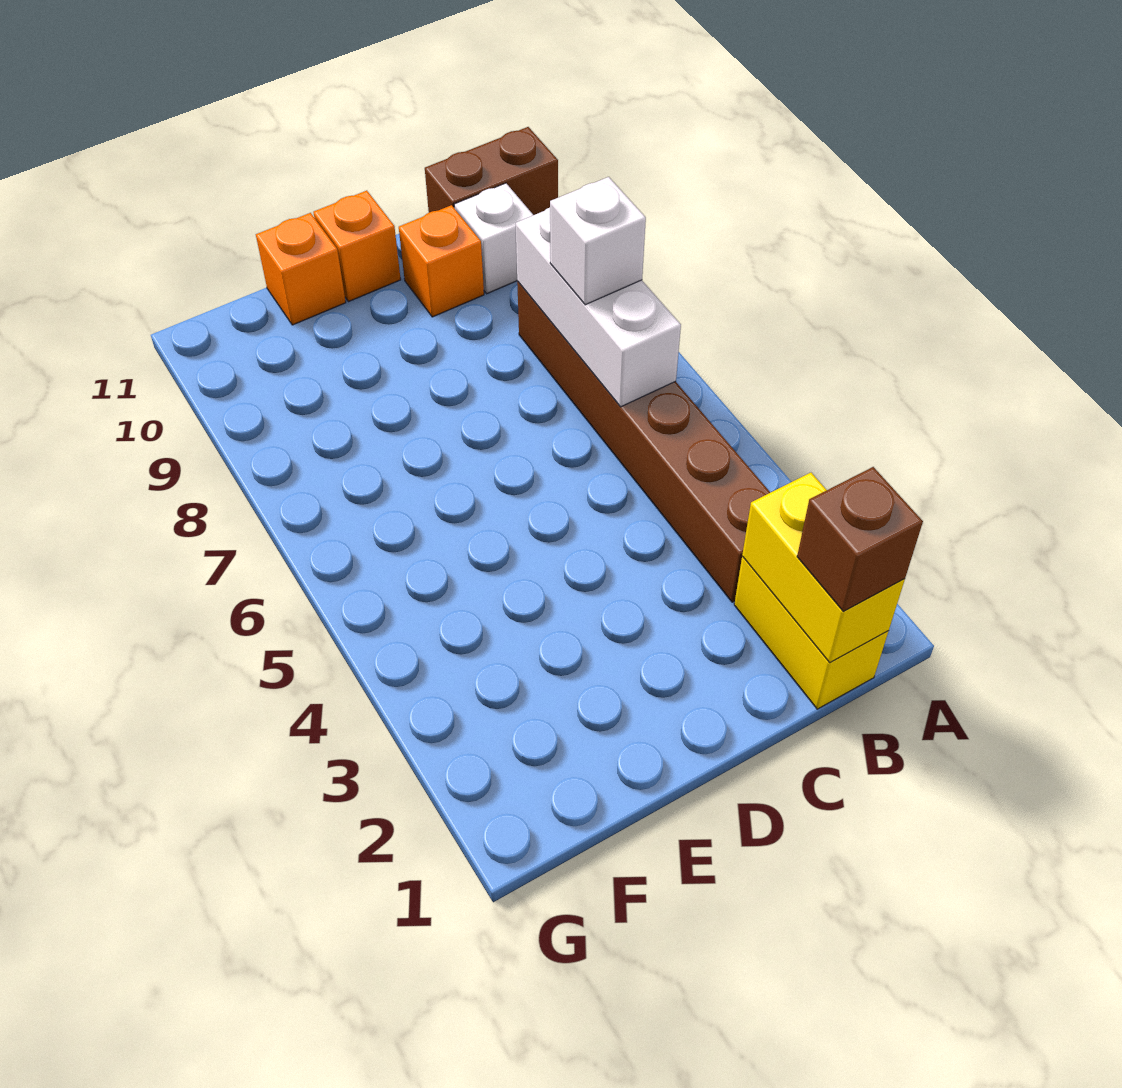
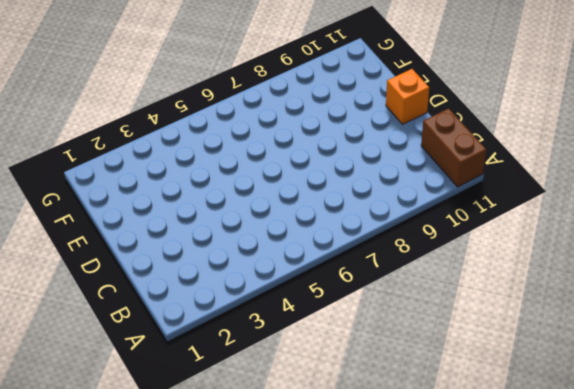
none -> yellow brick B1:B2 level 1
none -> brown brick B3:B8 level 1

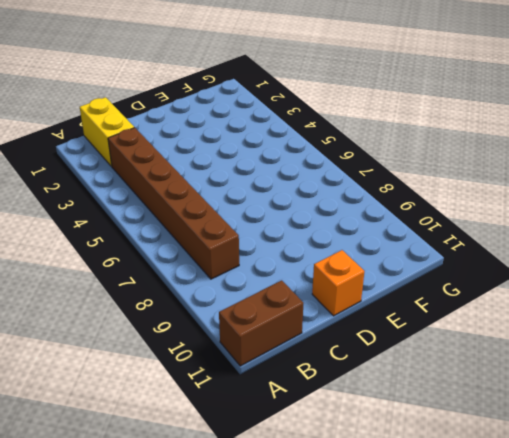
none -> white brick B10 level 1
none -> orange brick C10 level 1

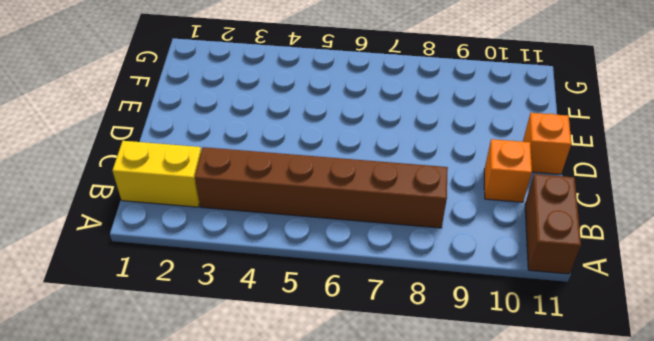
none -> white brick B10 level 1
none -> orange brick E11 level 1

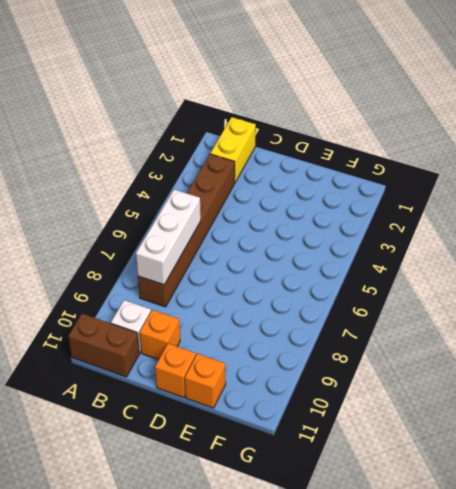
none -> yellow brick B1:B2 level 2
none -> brown brick B1 level 3

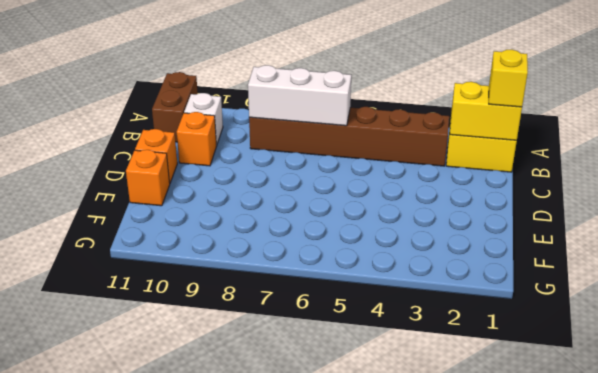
yellow brick B1 level 3 -> brown brick B1 level 3
none -> white brick B7 level 3

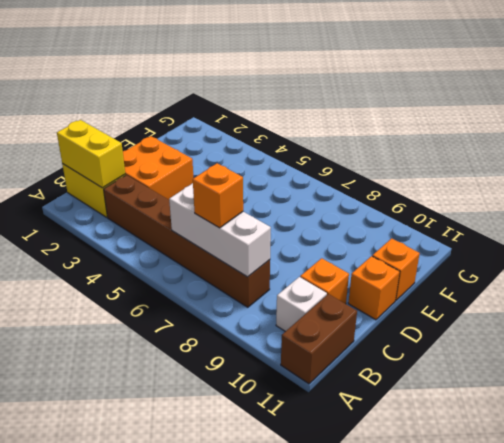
orange brick B7 level 3 -> white brick B7 level 3
orange brick C2:D3 level 1 -> none
none -> brown brick B1 level 3

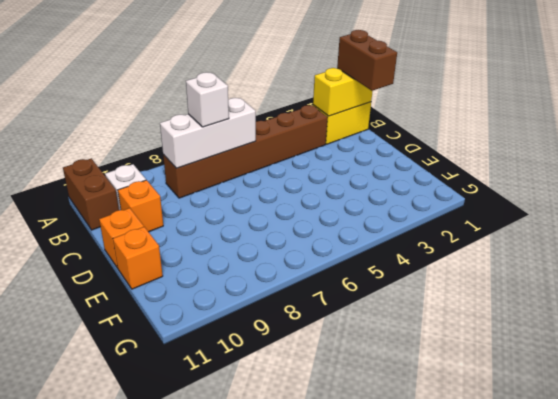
brown brick B1:C1 level 3 -> brown brick B1 level 3

